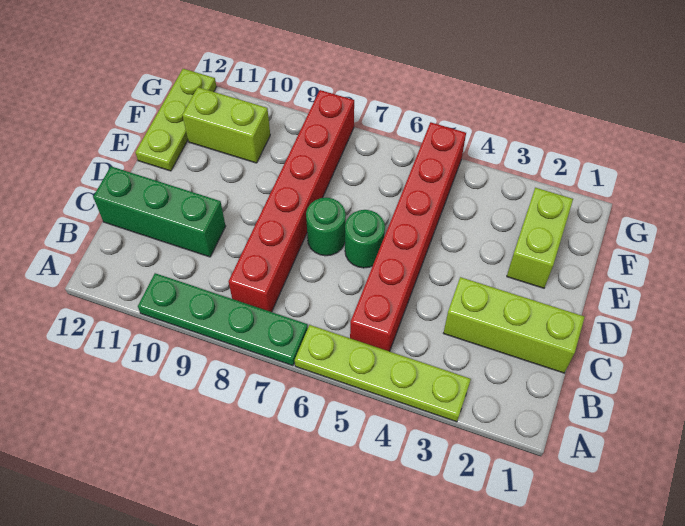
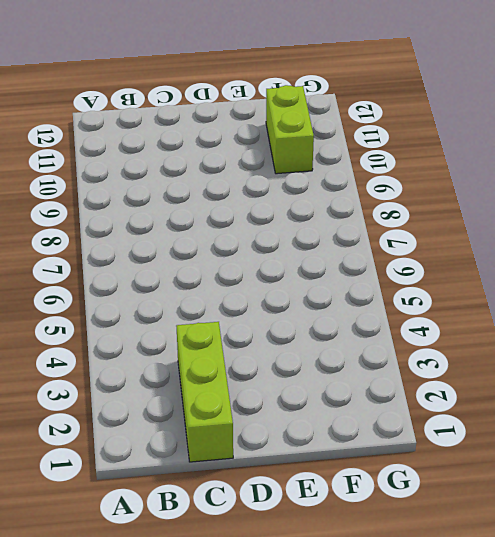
none -> lime plate A3:A6 level 1
none -> green plate A7:A10 level 1

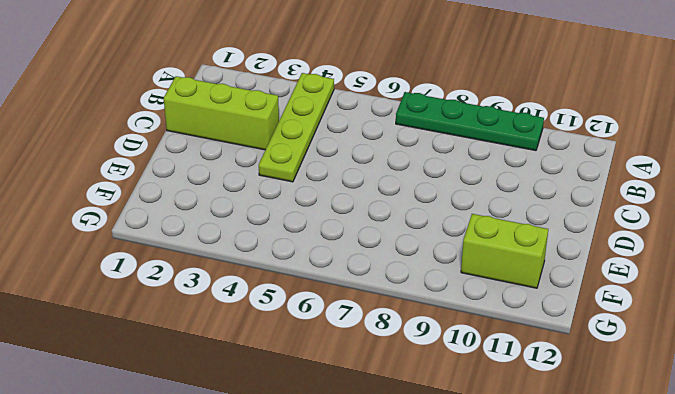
lime plate A4:D4 level 1 -> lime plate A3:A6 level 1
none -> red brick B5:G5 level 1
none -> red brick B8:G8 level 1

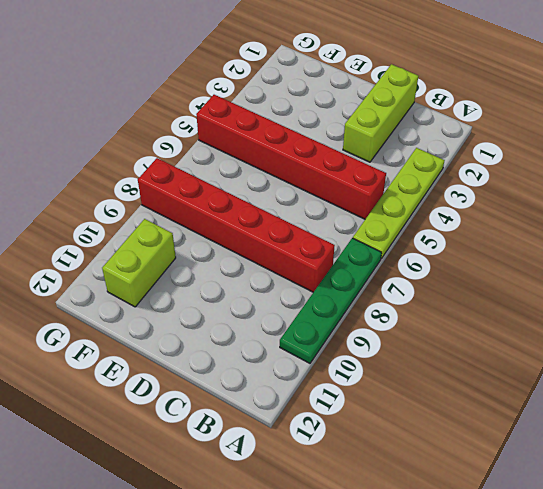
none -> green brick C10:C12 level 1
none -> green round brick D6 level 1

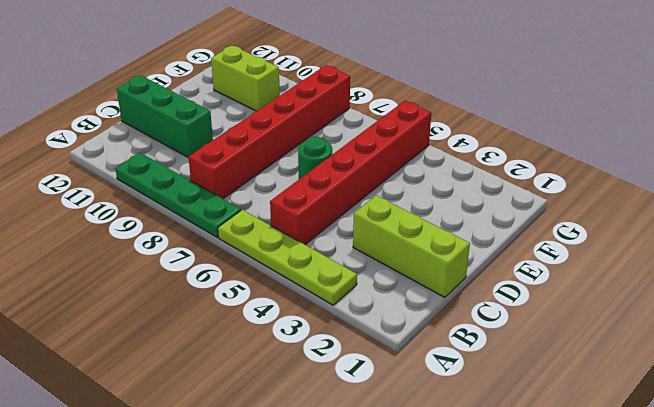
none -> green round brick D7 level 1
none -> lime brick E2:F2 level 1

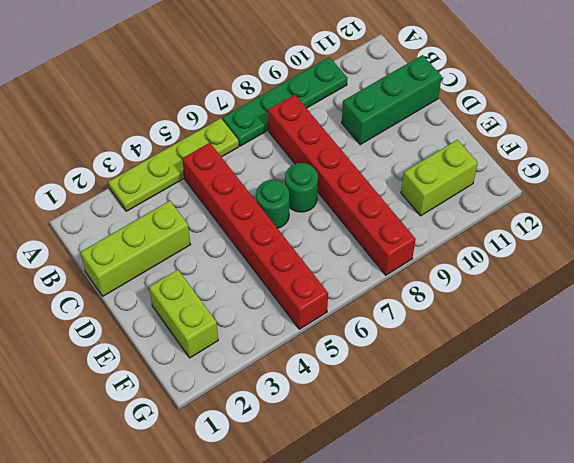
none -> lime plate E12:G12 level 1

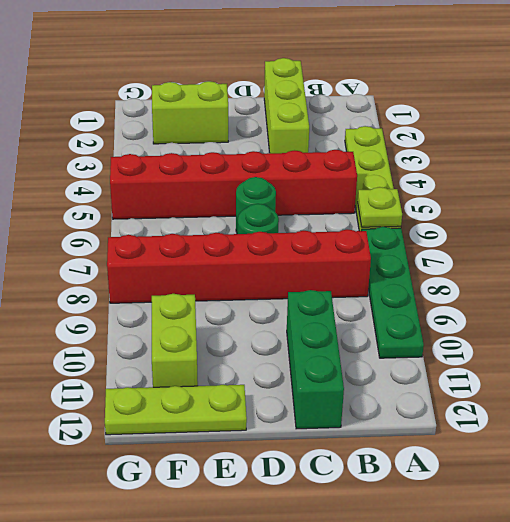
lime plate A6 level 2 -> none

